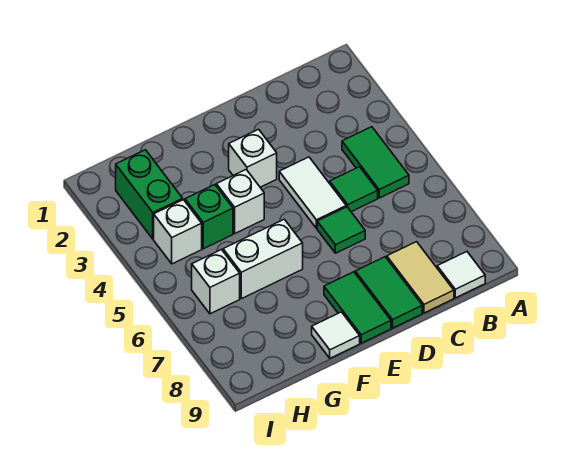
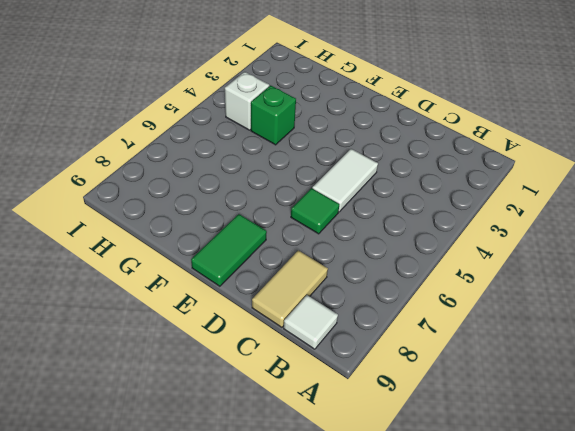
none -> green tile B4:B5 level 1
none -> green tile C5 level 1
none -> green tile D8:D9 level 1

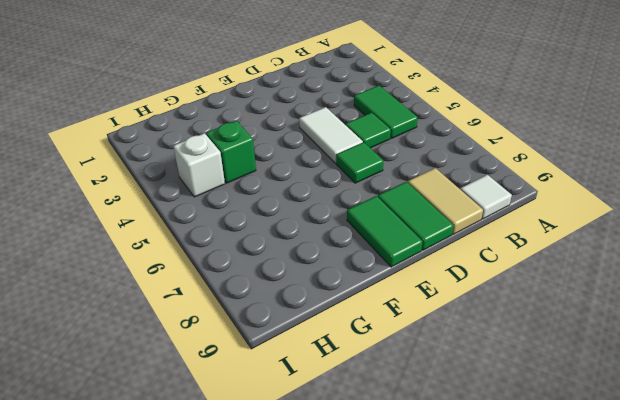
none -> white brick E3 level 1
none -> white brick F4 level 1
none -> white brick F6:G6 level 1

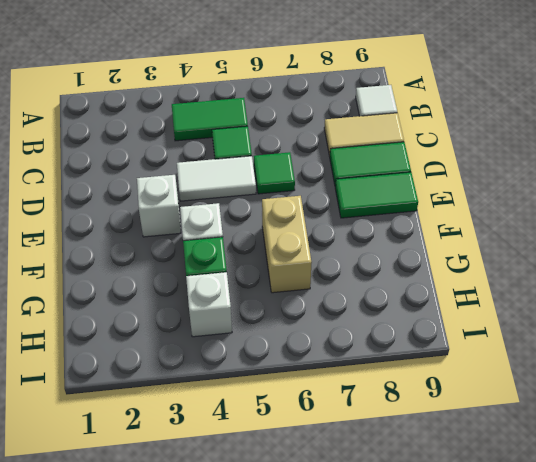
tan brick F6:G6 level 1 -> white brick F6:G6 level 1
none -> white tile F9 level 1
none -> green brick H2:H3 level 1
none -> white brick H6 level 1

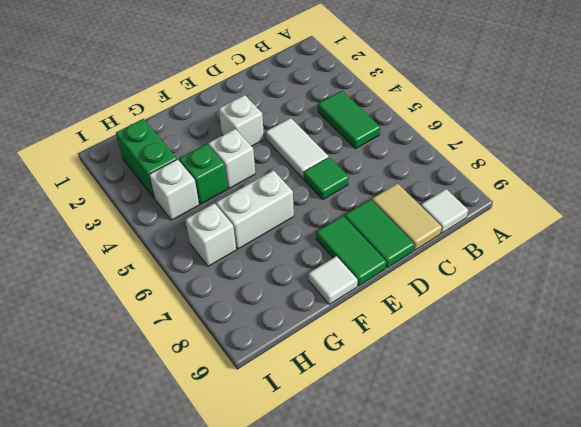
none -> green tile C5 level 1

